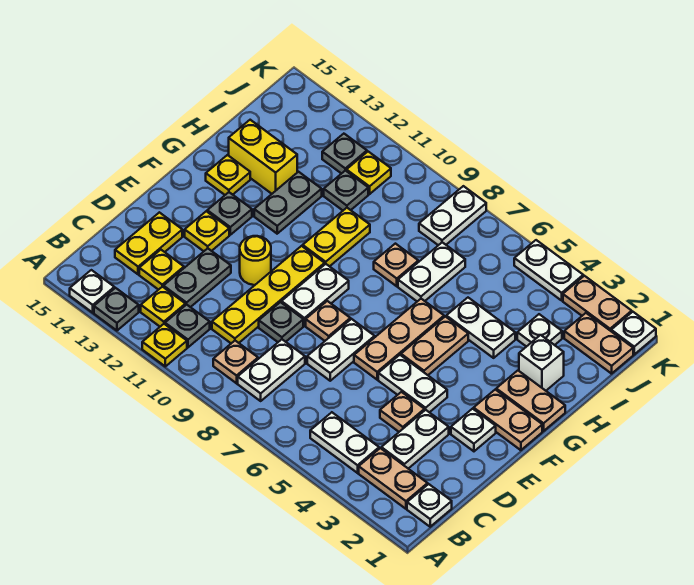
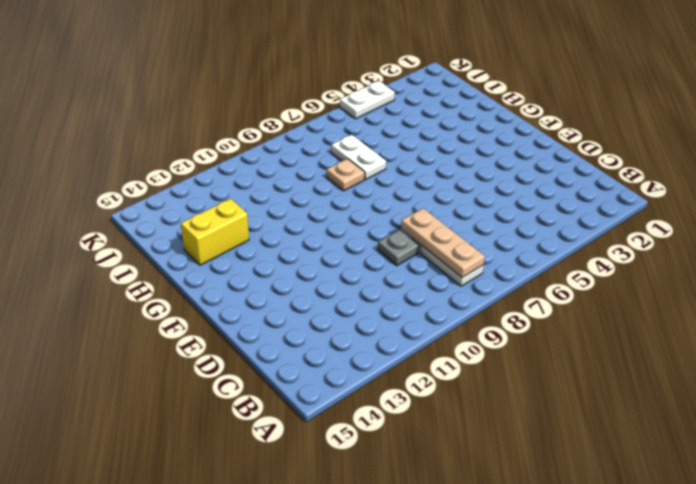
tan plate B8:D8 level 2 -> tan plate E6:G6 level 1
none -> yellow plate A11 level 1
none -> grey plate A13 level 1
none -> white plate A14 level 1
none -> white plate B1 level 1

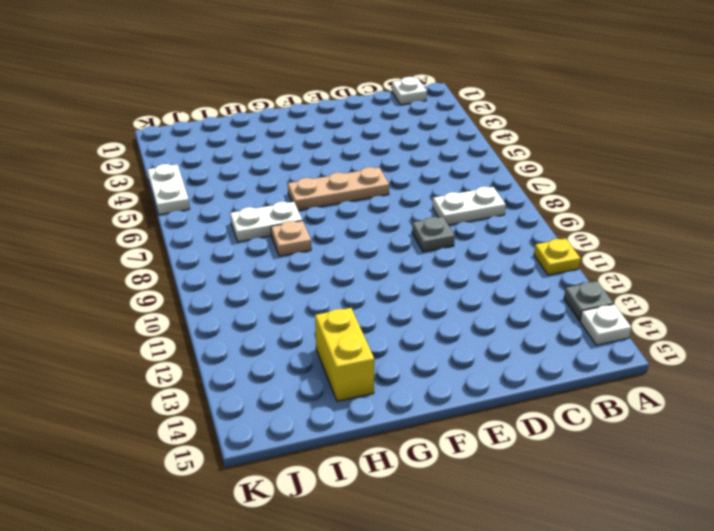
none -> tan plate B2:B3 level 1
none -> white plate B4:B5 level 1
none -> tan plate B9 level 1
none -> grey plate B11 level 1

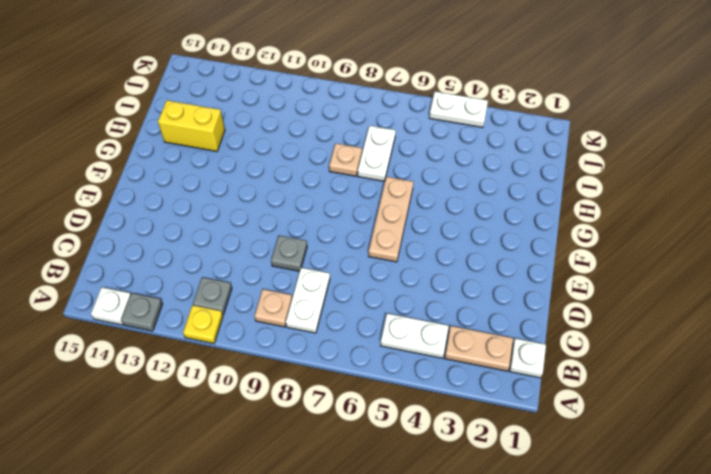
none -> yellow plate B12 level 1
none -> white plate C3:D3 level 1
none -> yellow plate C10:F10 level 1
none -> grey plate C12:D12 level 1

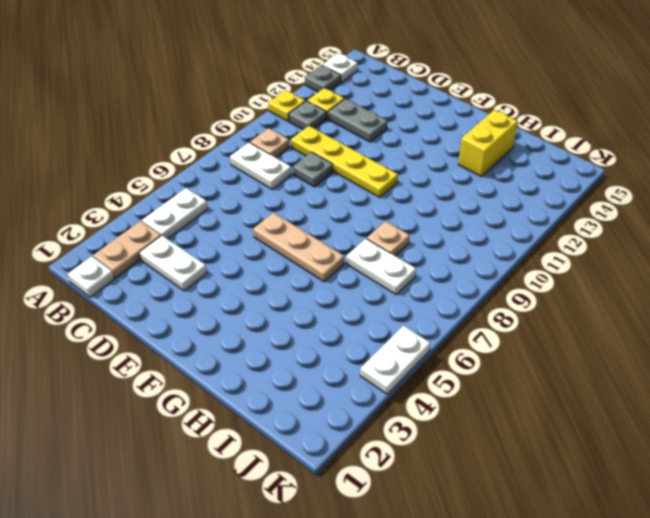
none -> yellow plate C13 level 1
none -> yellow plate C14:D14 level 1
none -> tan plate D4 level 1
none -> white plate D7:E7 level 1

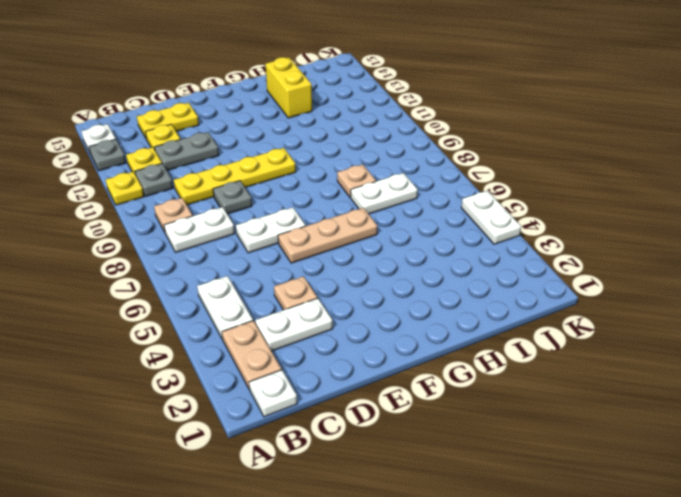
none -> white plate E2 level 1
none -> white plate E4:E5 level 1
none -> tan plate E8 level 1
none -> white plate E9:F9 level 1

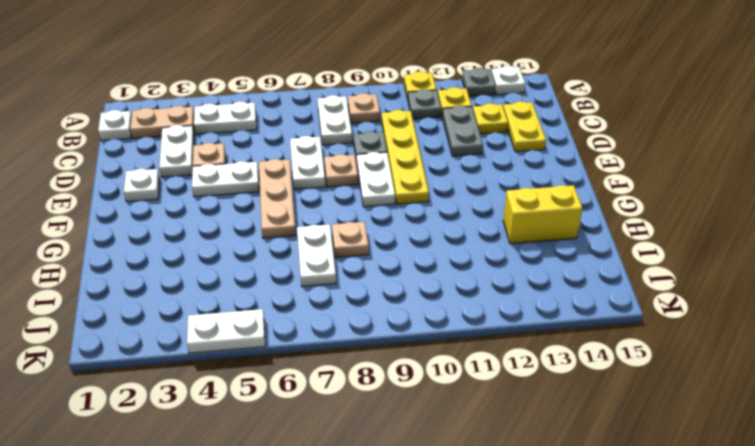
none -> yellow round brick E11 level 1
none -> yellow plate E13 level 1
none -> tan plate F1:F2 level 1
none -> tan plate F5:G5 level 1

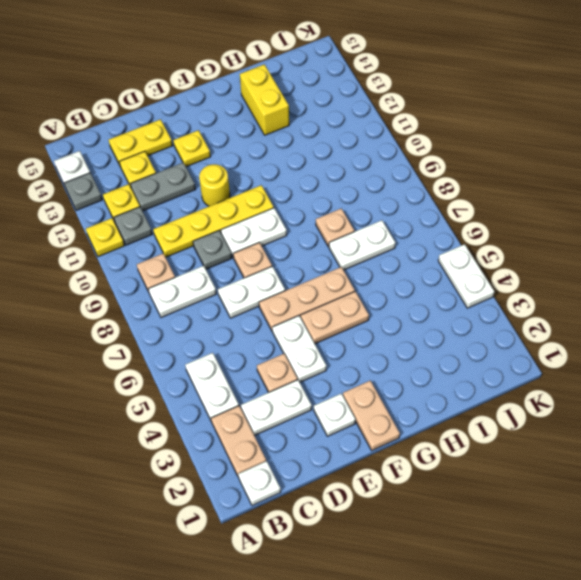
none -> grey plate F13 level 1
none -> tan plate G1:G2 level 1
none -> yellow plate G10:H10 level 1
none -> grey plate G12:H12 level 1

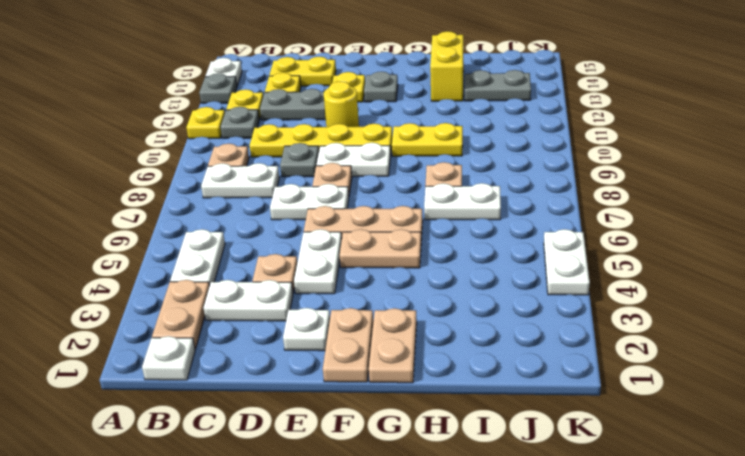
grey plate I13:J13 level 1 -> grey plate G12:H12 level 1
none -> yellow plate G14 level 1
none -> white brick H2 level 1
none -> white plate H4:H5 level 1
none -> white plate I3 level 1

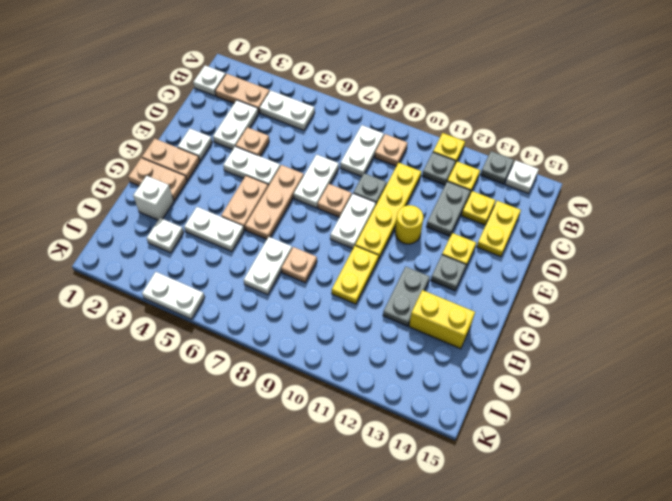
none -> yellow plate G14 level 1
none -> grey plate I11 level 1
none -> tan plate J1:J2 level 1
none -> white plate J8:K8 level 1

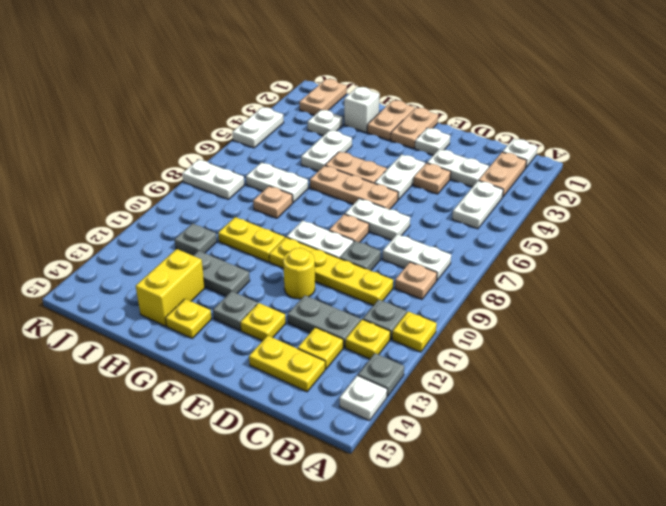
none -> yellow plate J11 level 1
none -> grey plate J12 level 1
none -> white plate K1 level 1
none -> tan plate K2:K3 level 1

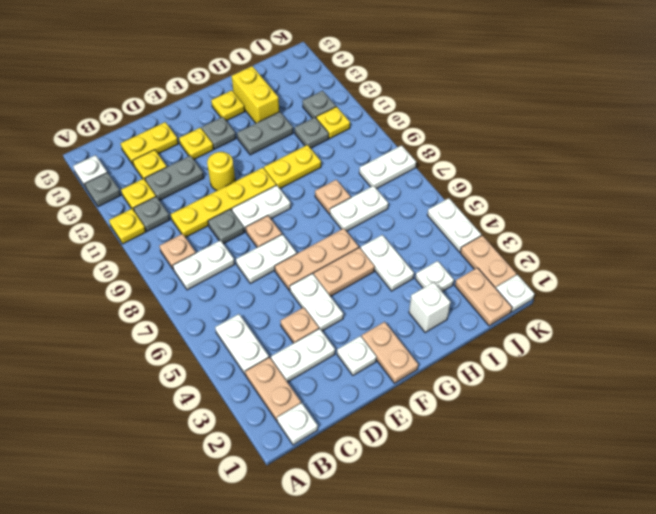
none -> tan plate G1:G2 level 1

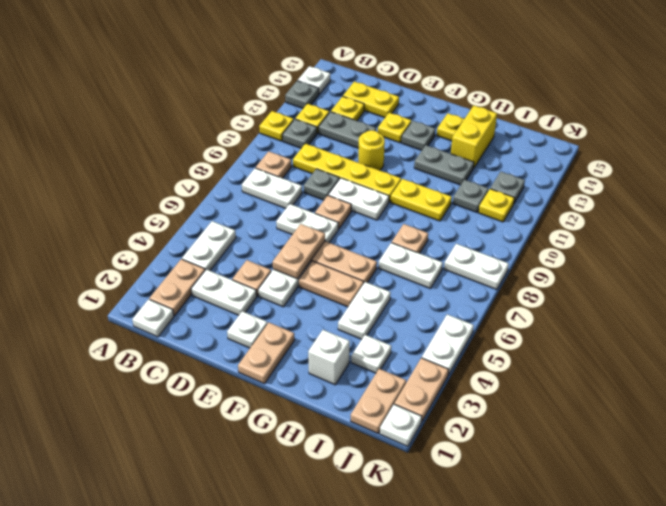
tan plate E5:E6 level 2 -> tan plate G1:G2 level 1

